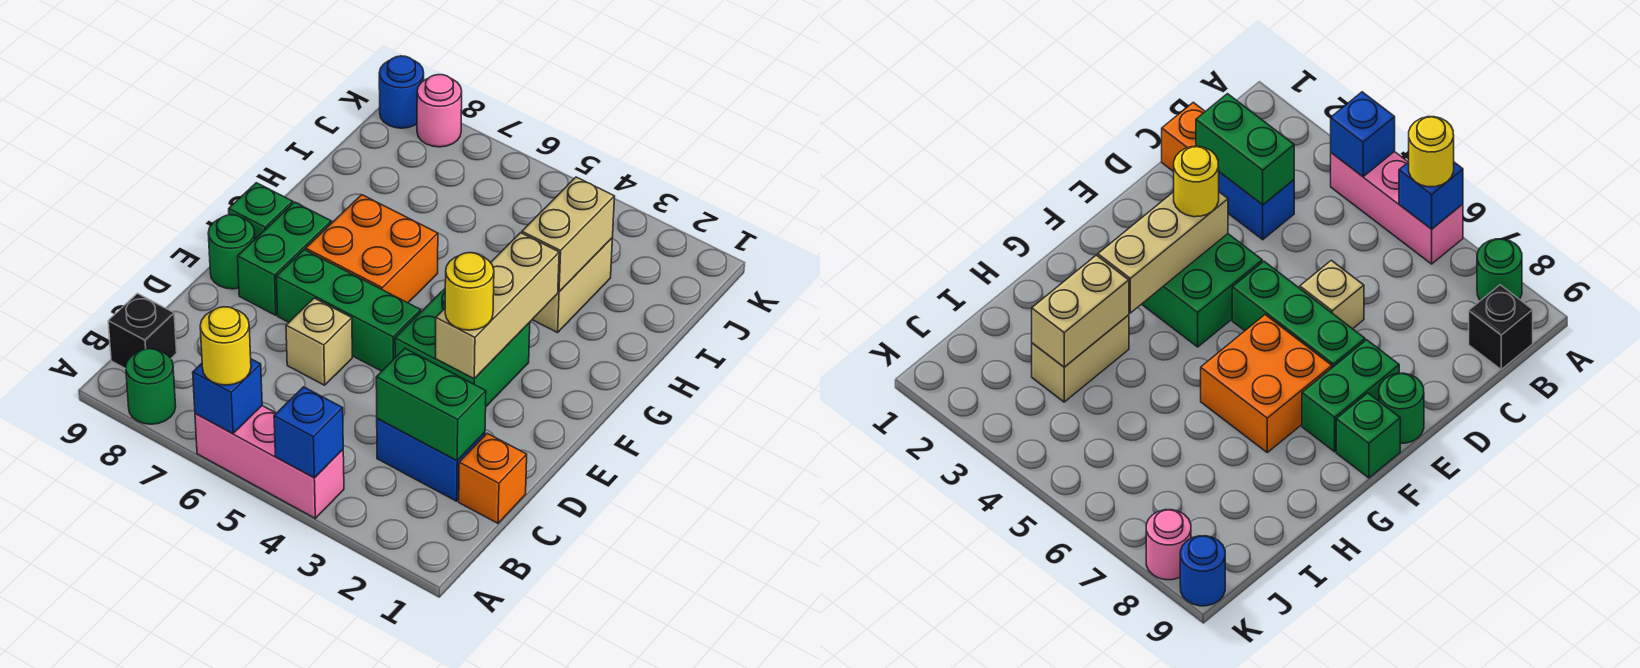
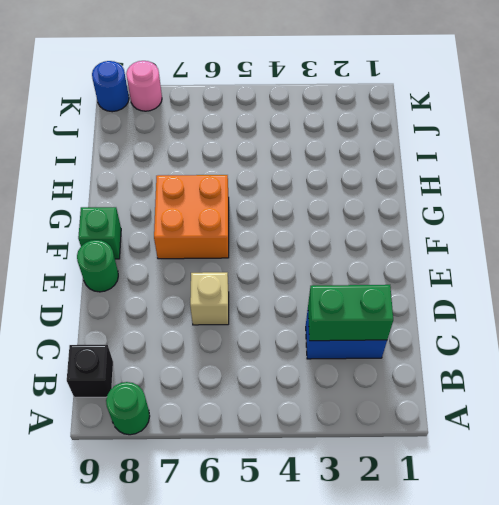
none -> pink brick A4:A6 level 1
none -> orange brick C1 level 1
none -> green brick E3:F4 level 1

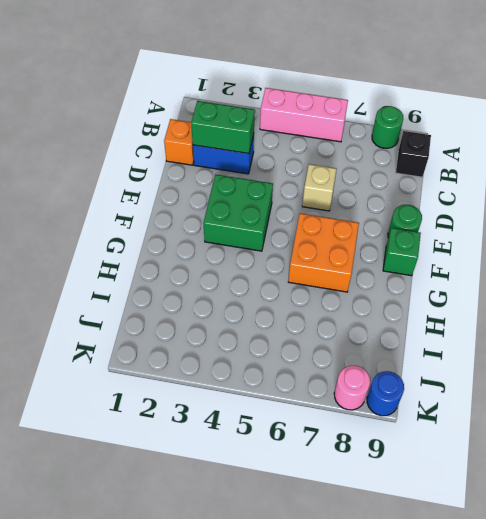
none -> green brick E5:E7 level 1
none -> green brick E8:F8 level 1
none -> tan brick H3:I3 level 1

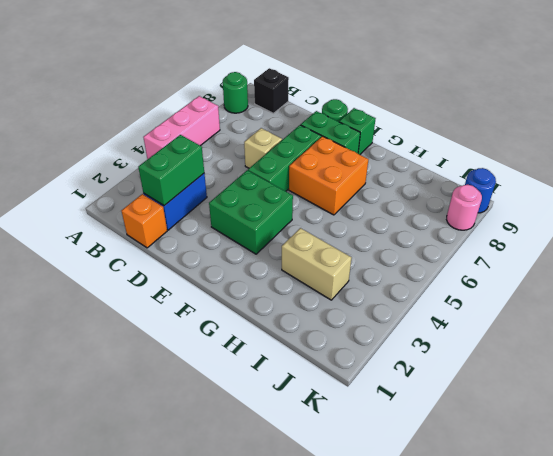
none -> blue brick A4 level 2
none -> blue brick A6 level 2
none -> tan brick E3:G3 level 2

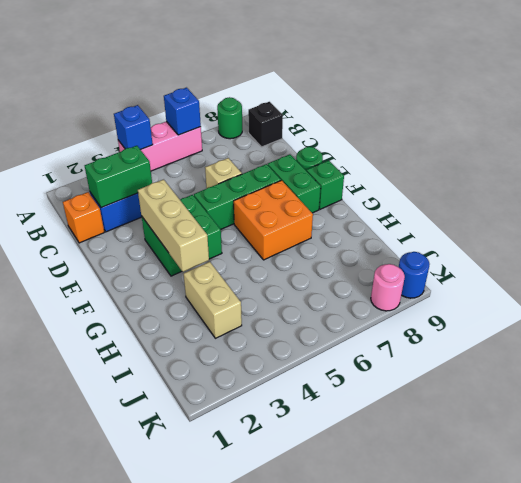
none -> tan brick H3:I3 level 2
none -> yellow round brick A6 level 3
none -> yellow round brick E3 level 3

